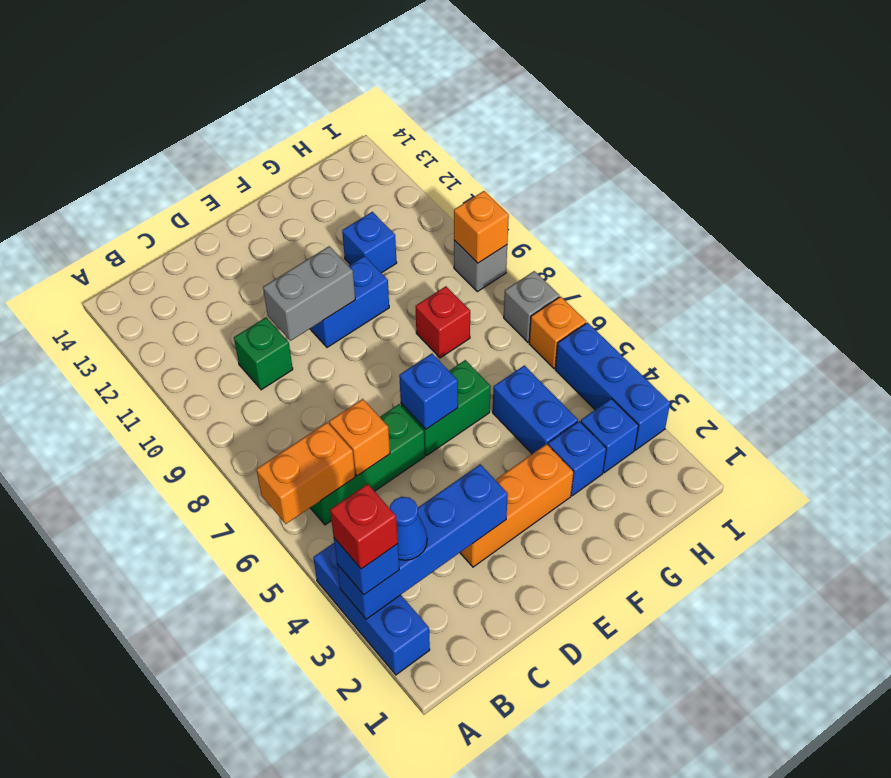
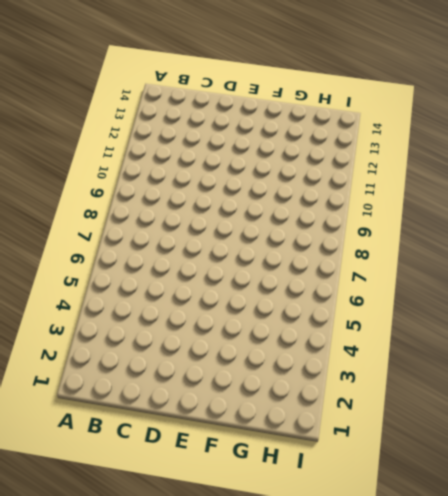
none -> blue brick A2:A4 level 1
none -> green brick B6:D6 level 1
none -> green brick C10 level 1

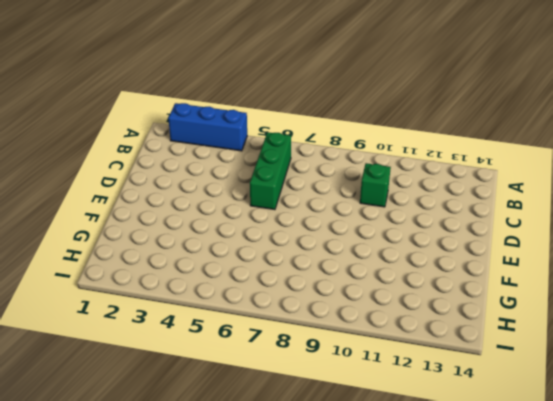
none -> orange brick D3:F3 level 1
none -> green brick E6:F6 level 1
none -> blue brick E10:F10 level 1

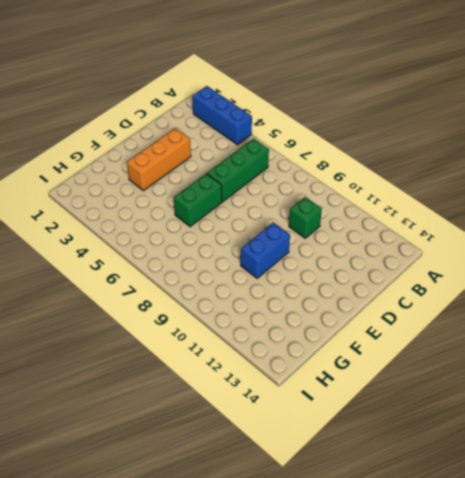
none -> blue brick G3 level 1
none -> blue brick G4:G5 level 1
none -> red brick G8 level 1

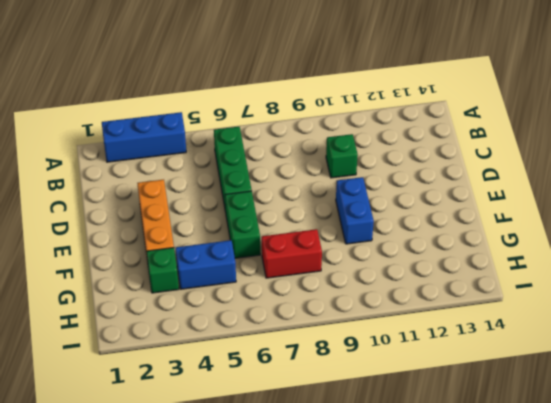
green brick G3 level 1 -> blue brick G3 level 1
red brick G7:G8 level 1 -> red brick G8 level 1
none -> blue brick G11 level 1
none -> blue brick H3 level 1
none -> blue brick I3:I5 level 1

